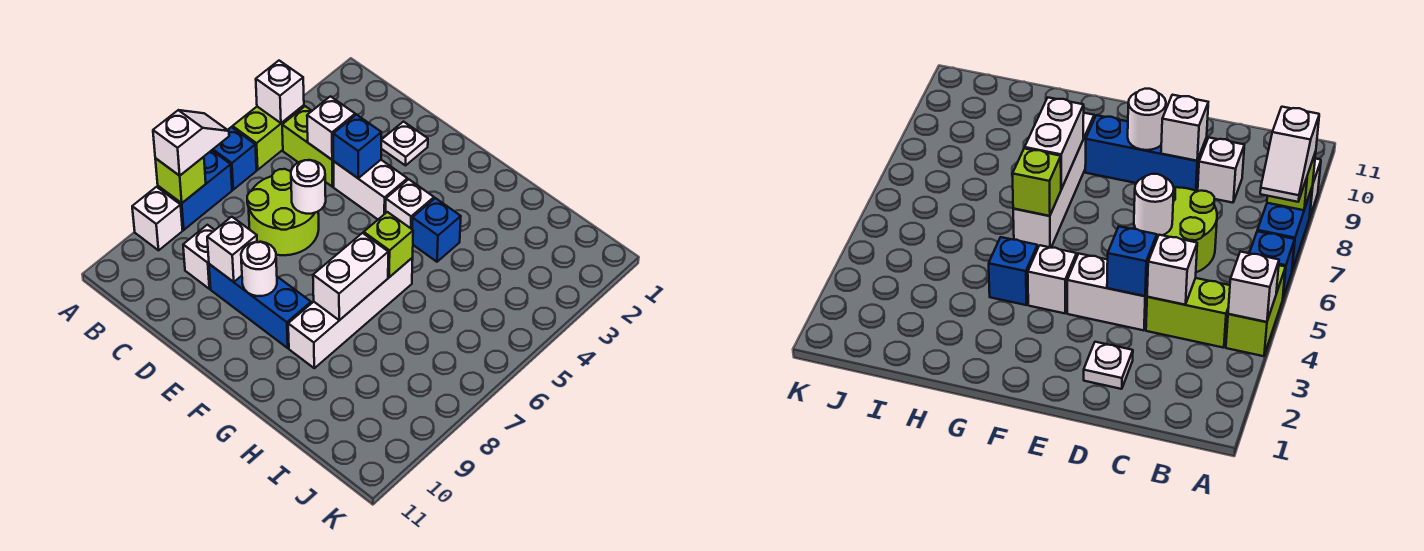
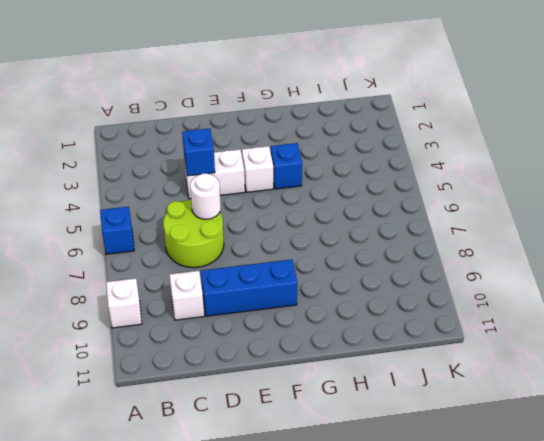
none -> lime brick A4:A5 level 1
none -> blue brick A7:A8 level 1
none -> lime brick B4:C4 level 1

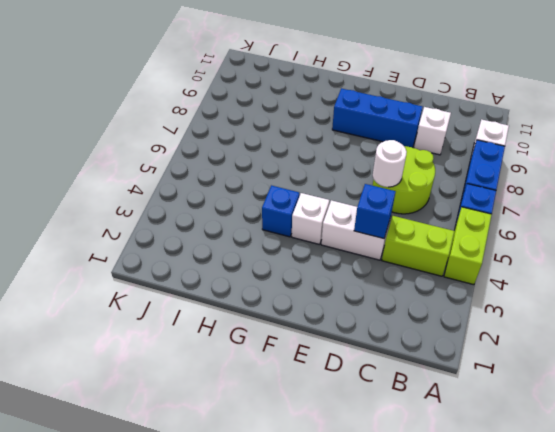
none -> white plate D2 level 1
none -> white brick G6:G9 level 1
none -> white brick A4 level 2

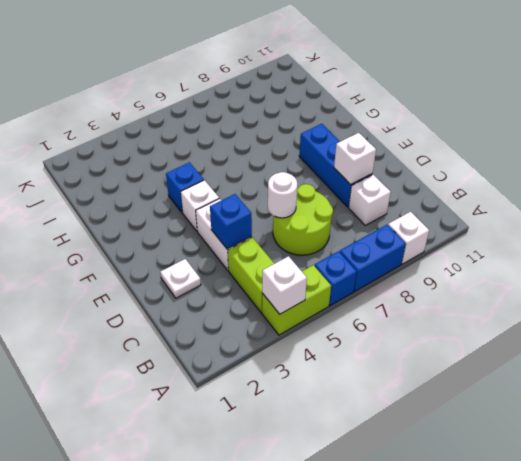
none -> white brick G6:G9 level 1
none -> lime brick A8 level 2
none -> white brick C4 level 2

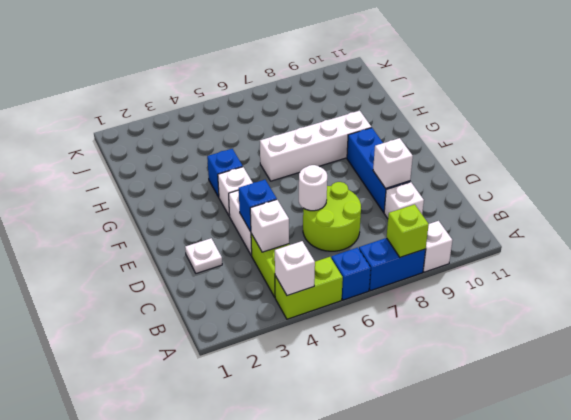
none -> white round brick E9 level 2
none -> lime brick G6 level 2
none -> white brick G7:G8 level 2

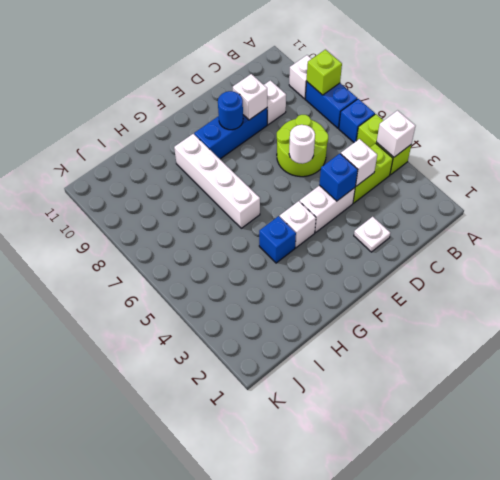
blue round brick E9 level 2 -> white round brick E9 level 2
none -> lime brick G6 level 2
none -> white brick G7:G8 level 2
none -> white slope A7:A8 level 3 top 8

